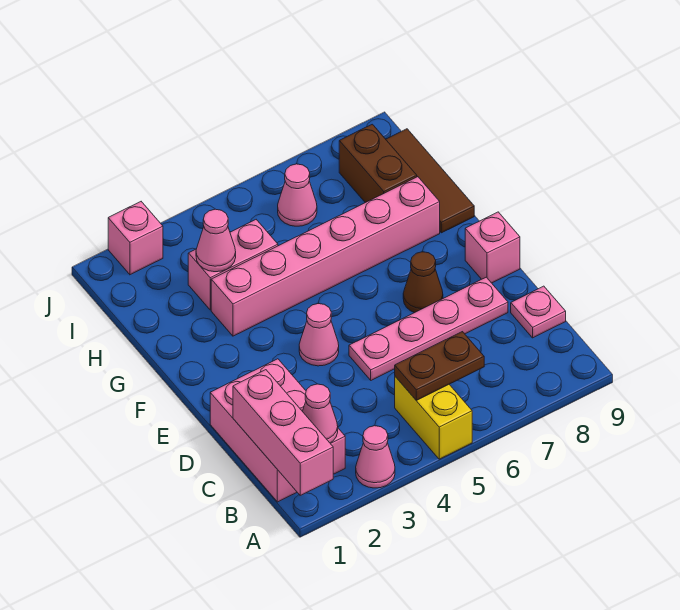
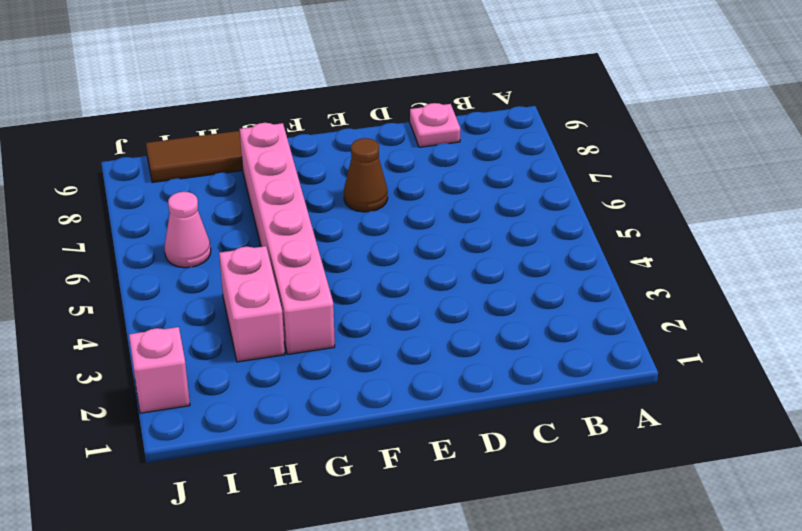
none -> pink cone A3 level 1
none -> yellow brick A5:B5 level 1
none -> pink brick B1:D2 level 1

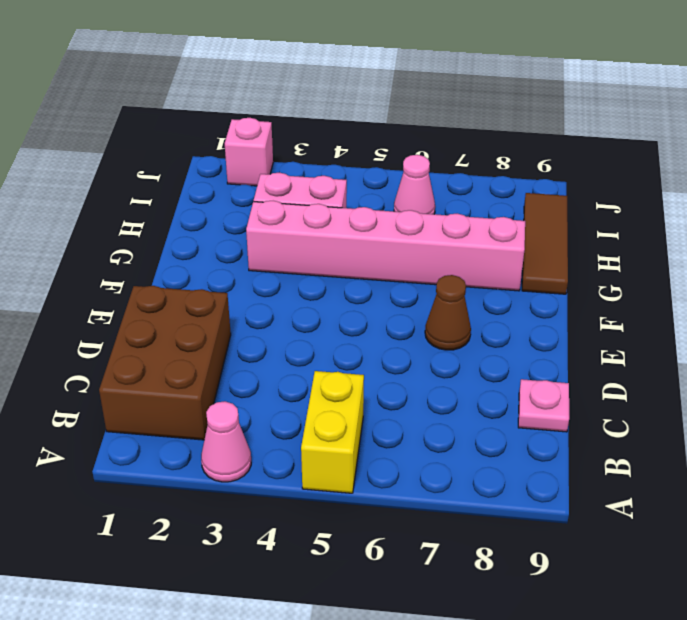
brown brick B1:D2 level 1 -> pink brick B1:D2 level 1
none -> pink plate D5:D8 level 1
none -> pink cone E4 level 1
none -> pink brick E9 level 1

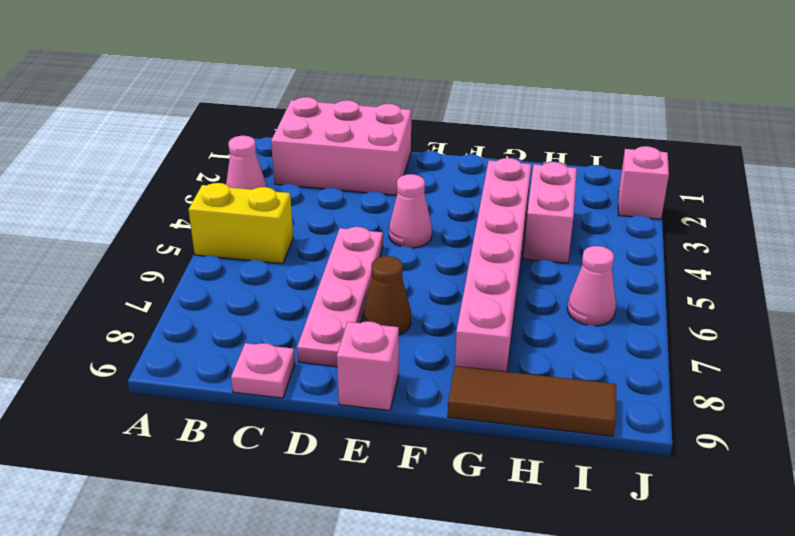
none -> brown brick H8:I8 level 1
none -> pink brick A1:C1 level 2
none -> pink cone B2 level 2

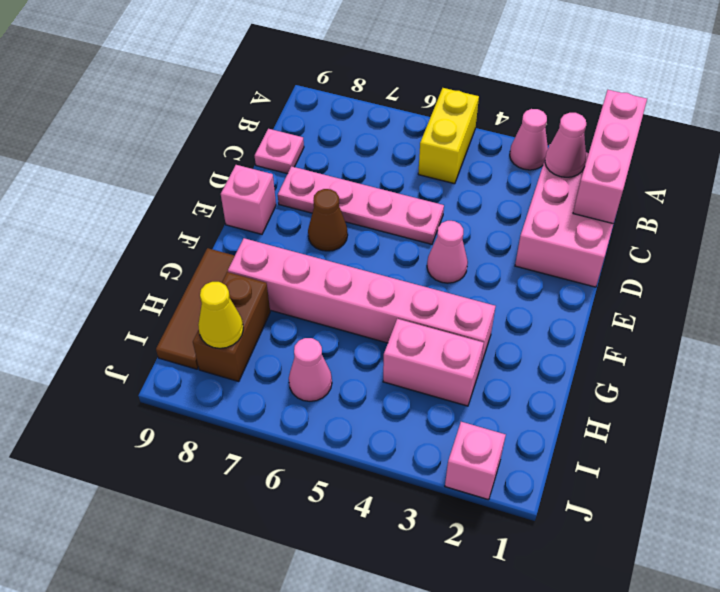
yellow cone I8 level 2 -> none
none -> brown plate B5:B6 level 2
none -> pink cone H3 level 2

